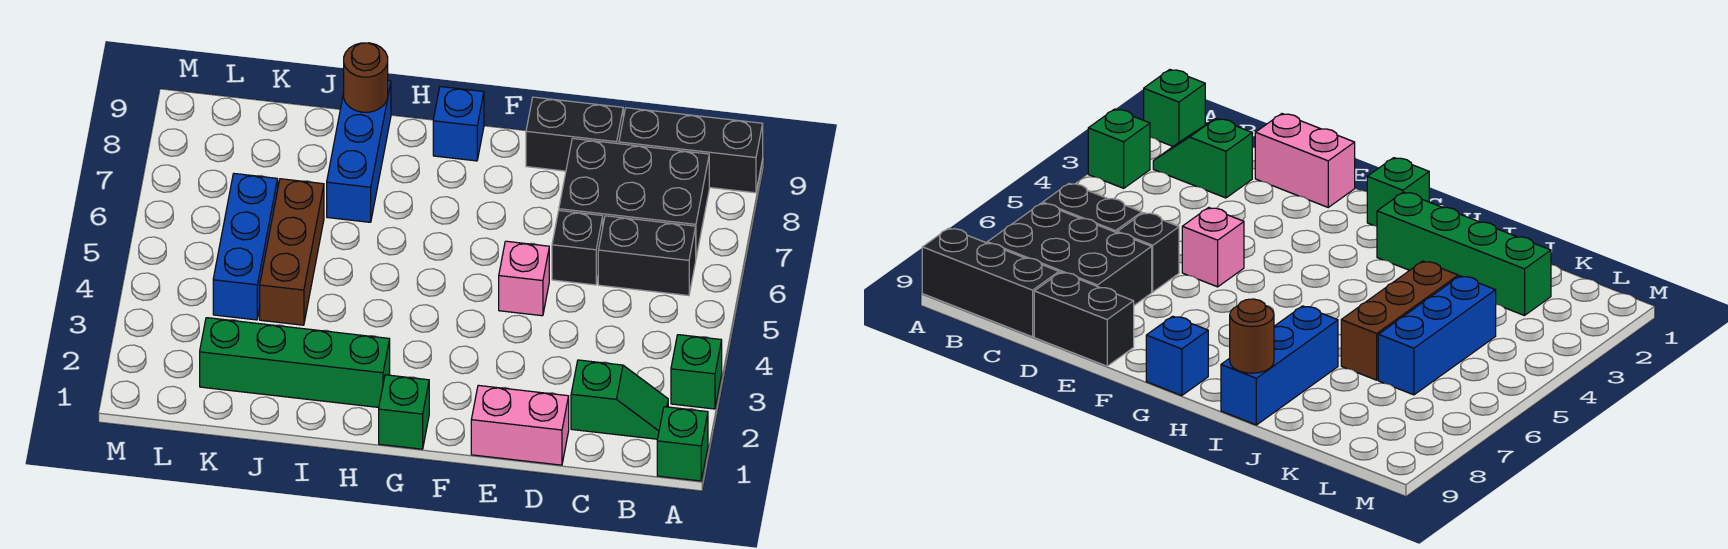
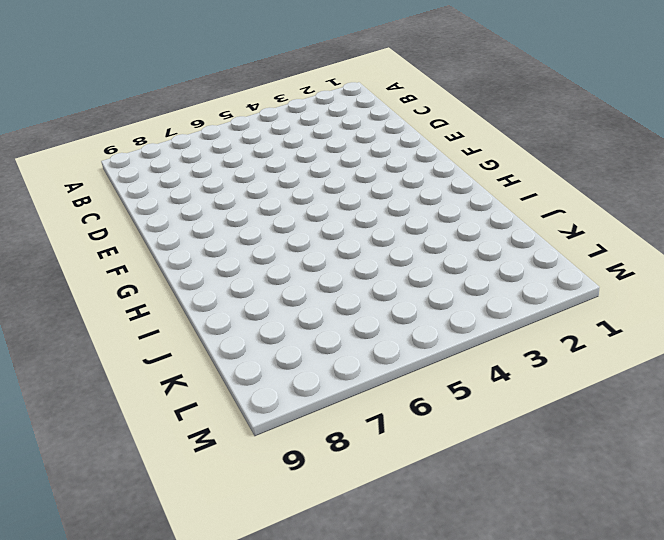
none -> green brick A1 level 1
none -> green brick A3 level 1
none -> black brick A9:C9 level 1

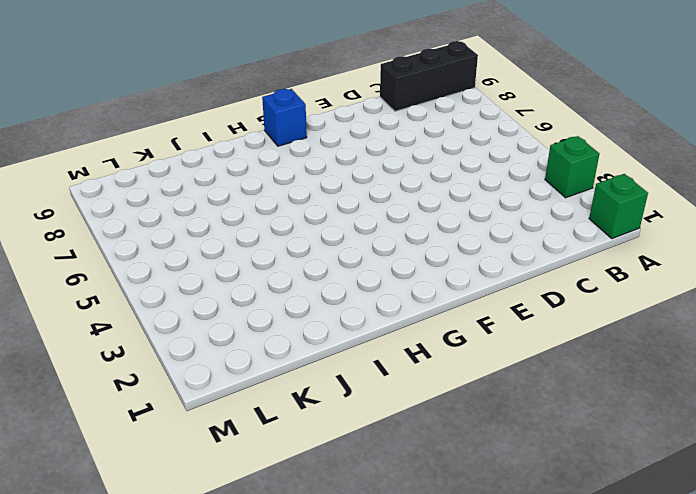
none -> green slope B2:C2 level 1 top C
none -> black brick B6:C6 level 1
none -> black brick B7:D8 level 1

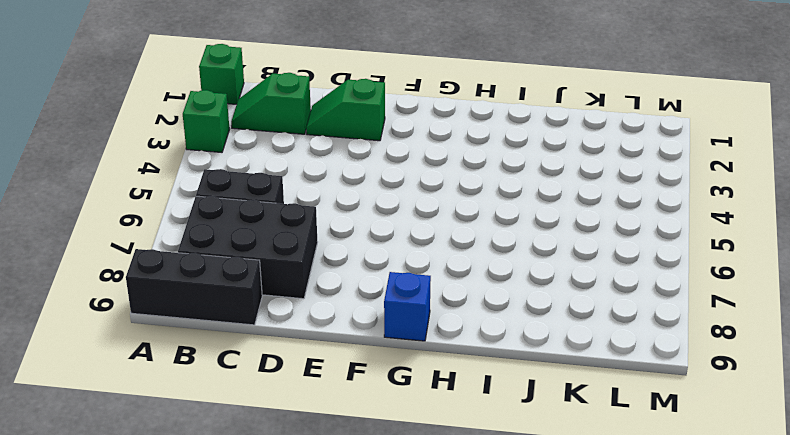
green slope D2:E2 level 1 top E -> none
none -> pink brick D1:E1 level 1
none -> black brick D6 level 1
none -> black brick D9:E9 level 1

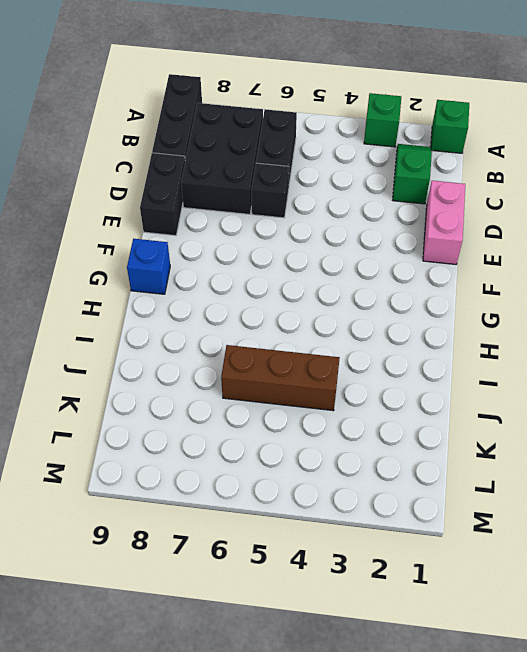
none -> pink brick E5 level 1
none -> green brick G1 level 1
none -> green brick H2:K2 level 1

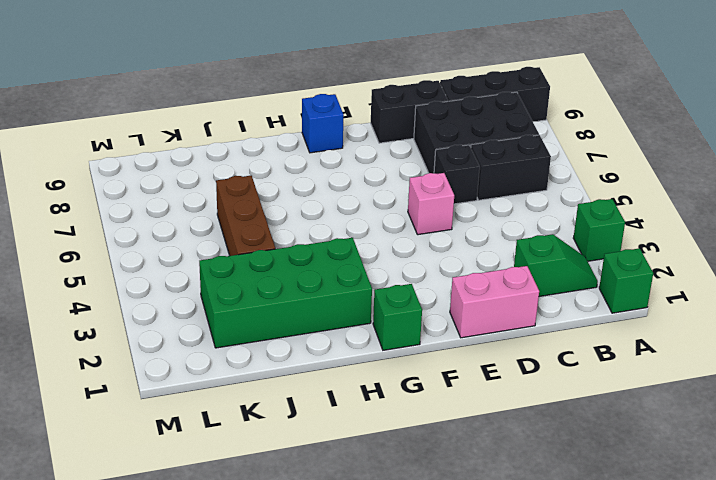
green brick H2:K3 level 1 -> green brick H2:K2 level 1
none -> blue brick I7:I9 level 1
none -> blue brick K4:K6 level 1
none -> brown round brick I9 level 2

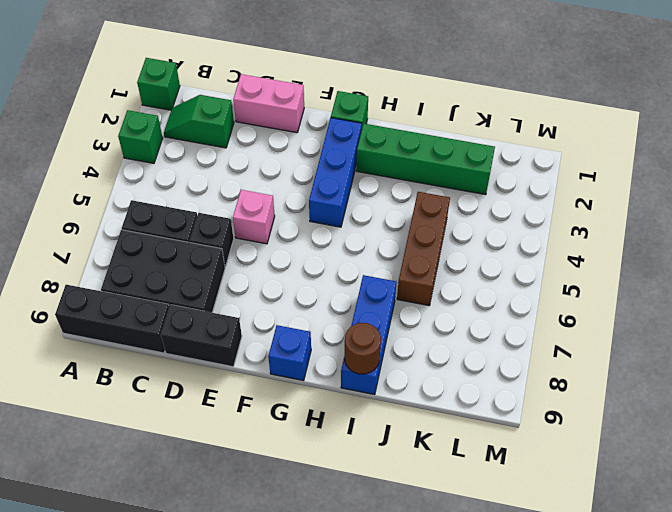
blue brick G2:G4 level 1 -> blue brick K4:K6 level 1

